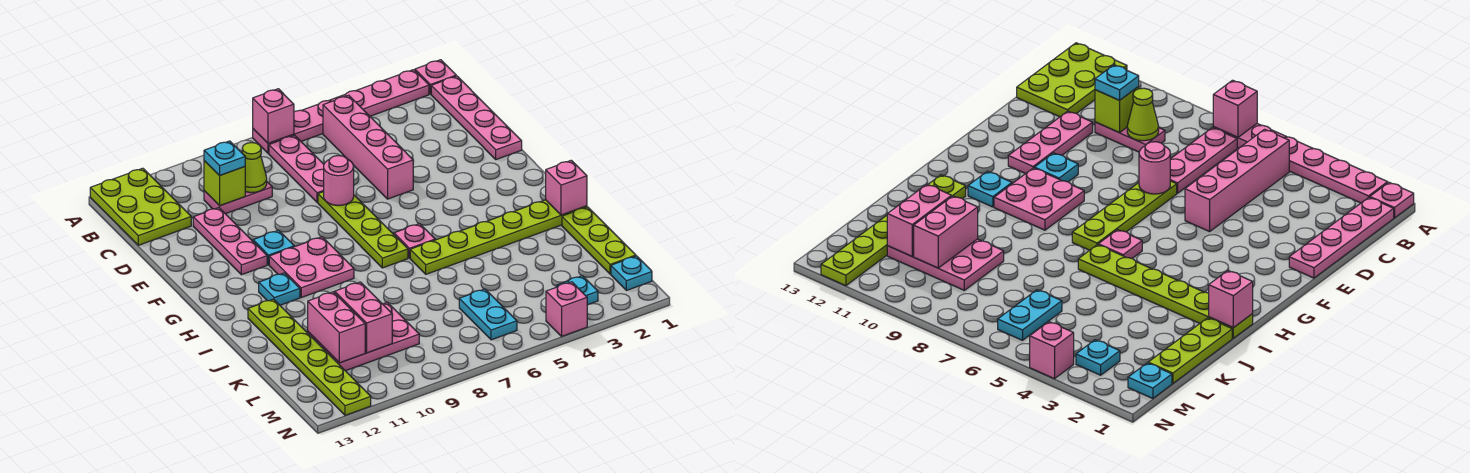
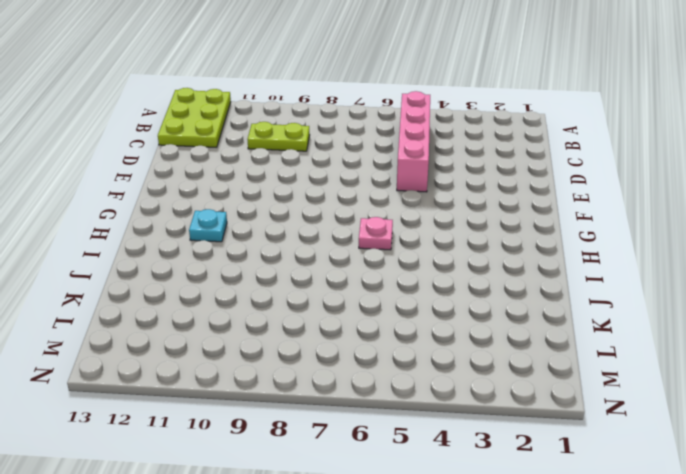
lime plate C9:C10 level 1 -> pink plate C9:C10 level 1
none -> pink plate A1 level 1
none -> pink plate A2:A7 level 1
none -> pink plate B1:E1 level 1

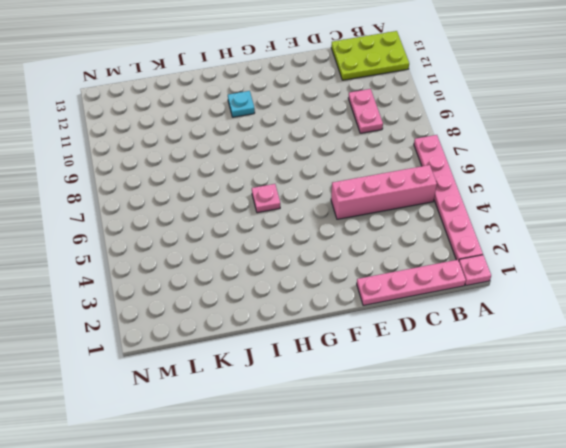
none -> pink plate B7:D7 level 1
none -> pink plate D11:F11 level 1
none -> lime plate E7:H7 level 1

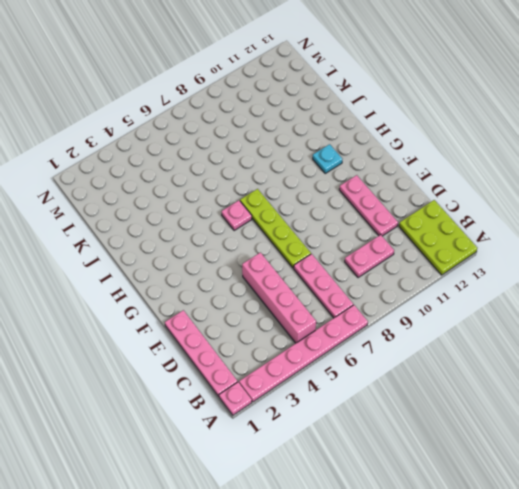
none -> cyan plate F10 level 1
none -> pink plate G9:H10 level 1
none -> lime plate I1:I6 level 1

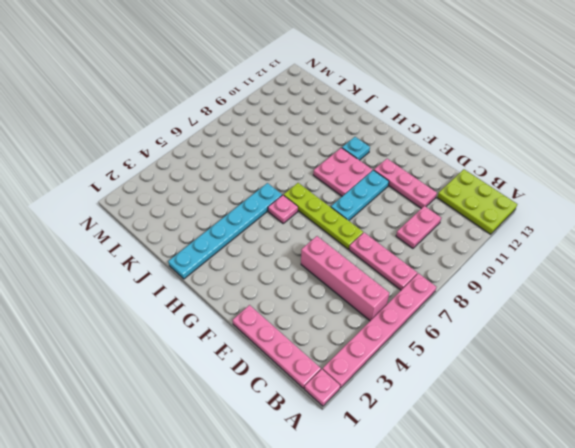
cyan plate F8:F10 level 1 -> cyan plate F10 level 1
cyan plate I1:I6 level 1 -> lime plate I1:I6 level 1
none -> lime plate I12:N12 level 1
none -> lime plate J1:L1 level 1
none -> pink plate K9:L11 level 1

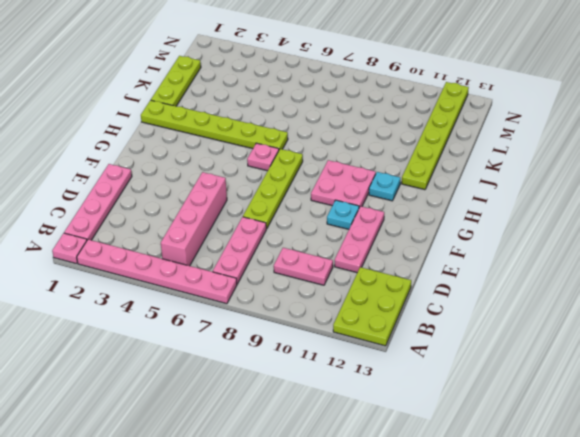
none -> pink plate K9:L11 level 1
none -> cyan plate L6:M6 level 1
none -> cyan plate M1 level 1

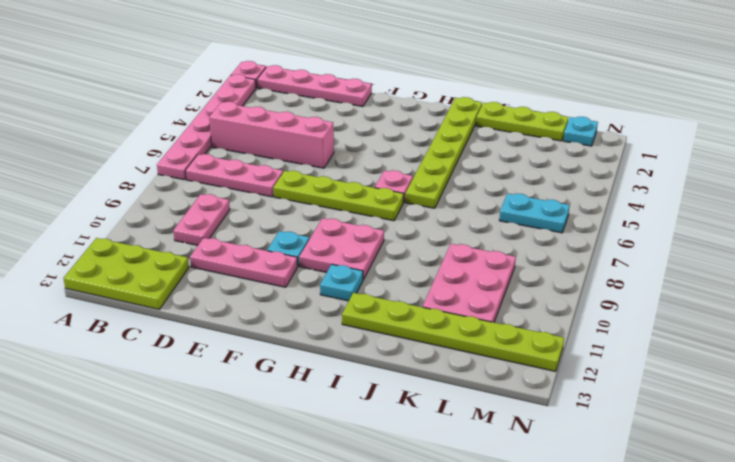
none -> cyan plate M3 level 1
none -> pink brick N4 level 1
none -> pink brick A7 level 2

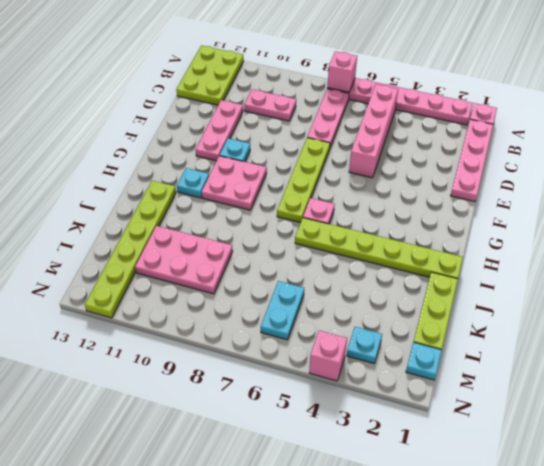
none -> lime cone C9 level 2
none -> lime brick C10 level 2
none -> pink round brick E7 level 2

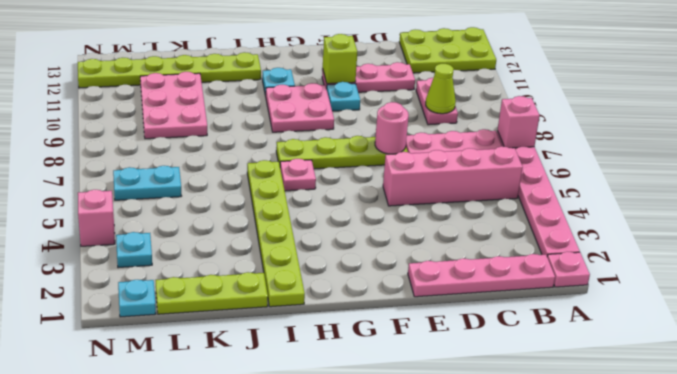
lime brick F11 level 2 -> lime brick C10 level 2
none -> pink brick I1 level 2
none -> pink brick K10:L10 level 2
none -> pink brick K11:L11 level 2

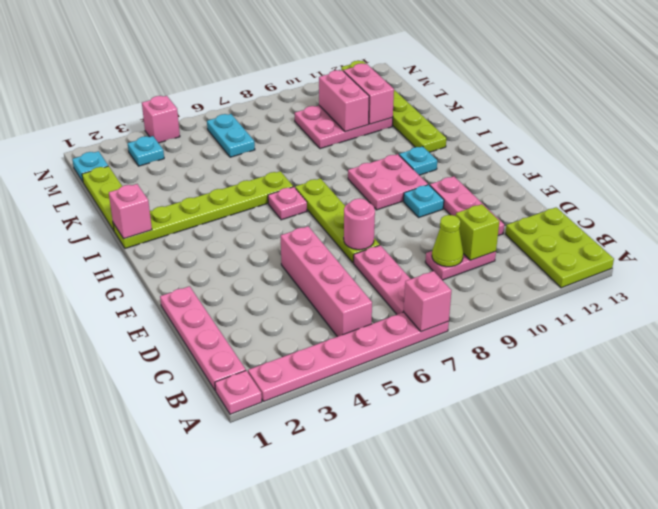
none -> cyan plate C10 level 3

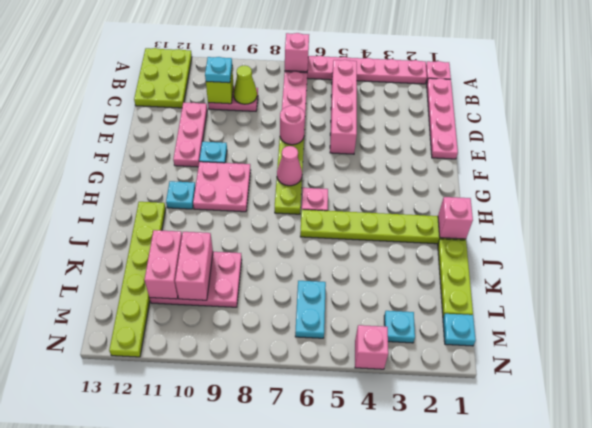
pink cone G7 level 2 -> none

